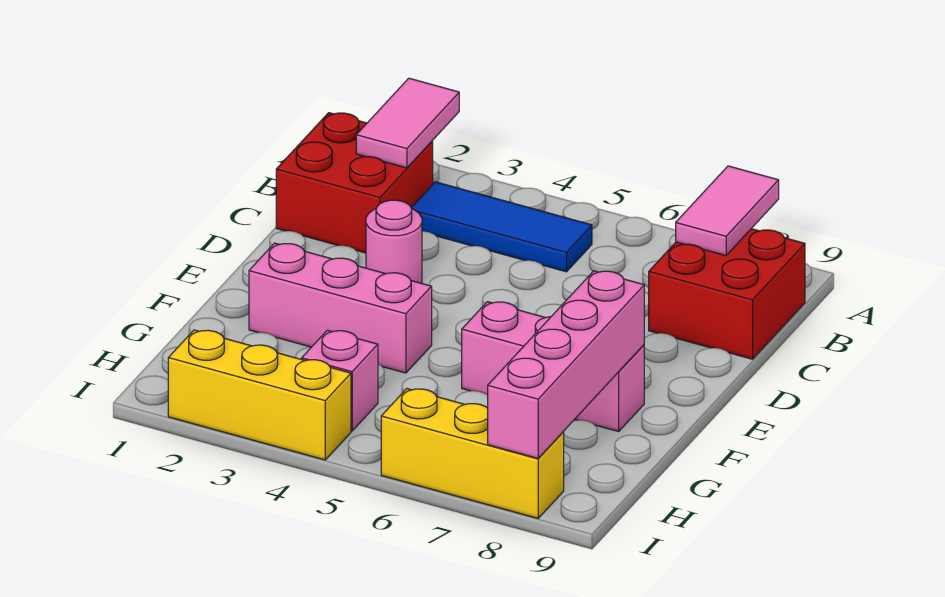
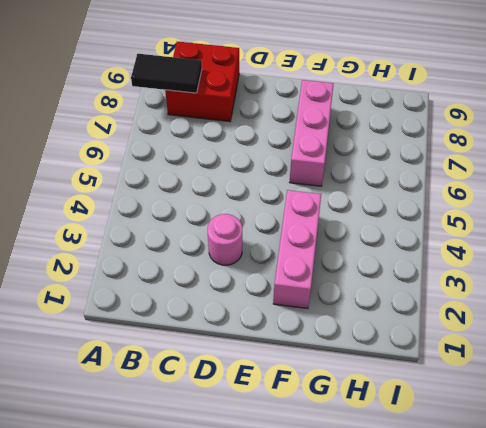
black tile A8:B8 level 2 -> pink tile A8:B8 level 2
none -> red brick B1:C2 level 1
none -> blue tile B3:B5 level 1
none -> pink brick H4 level 1

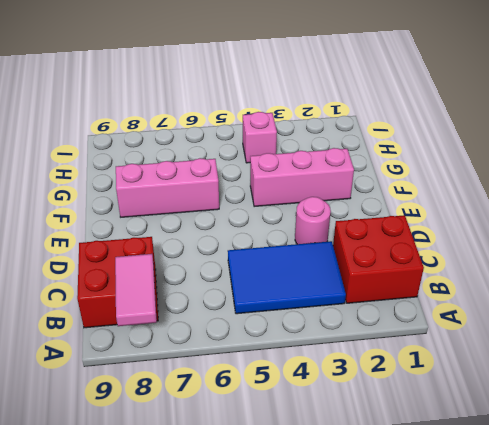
blue tile B3:C5 level 1 -> blue tile B3:B5 level 1
none -> yellow brick I2:I4 level 1
none -> yellow brick I6:I8 level 1
none -> pink tile A2:B2 level 2

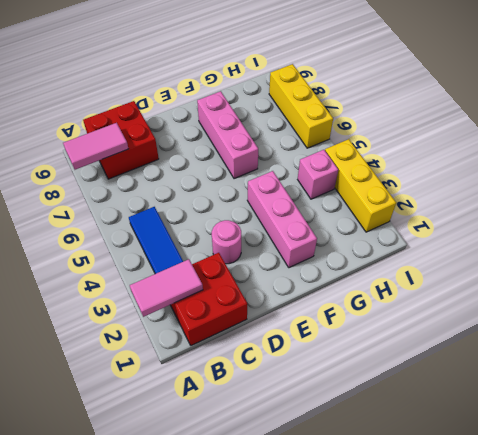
none -> pink brick F8:I8 level 2

